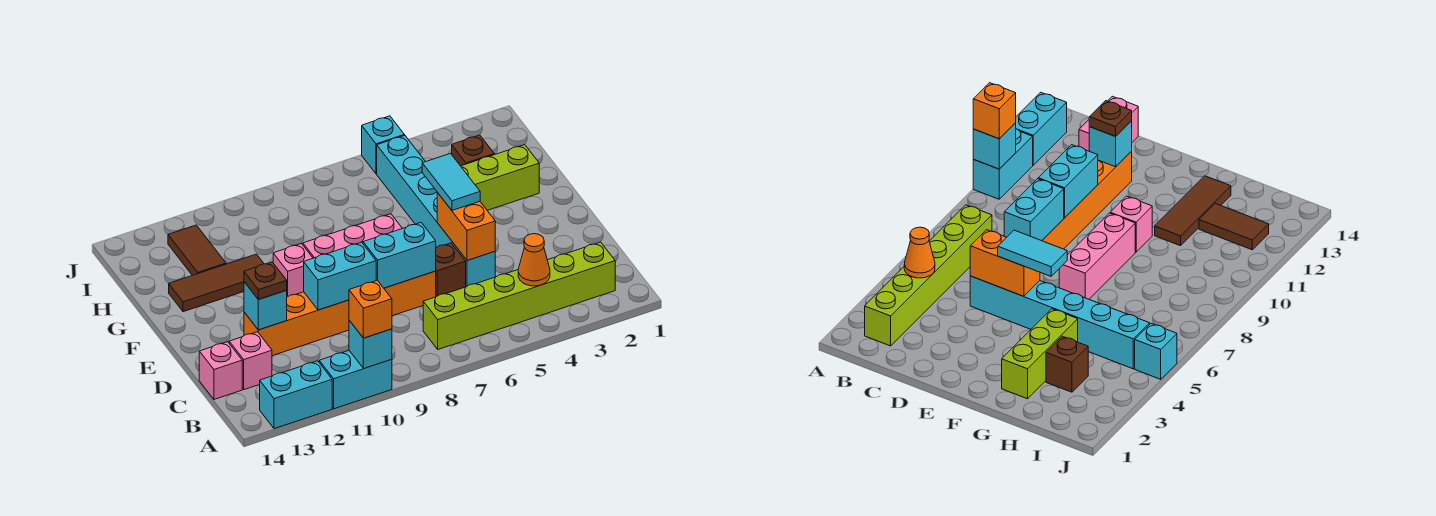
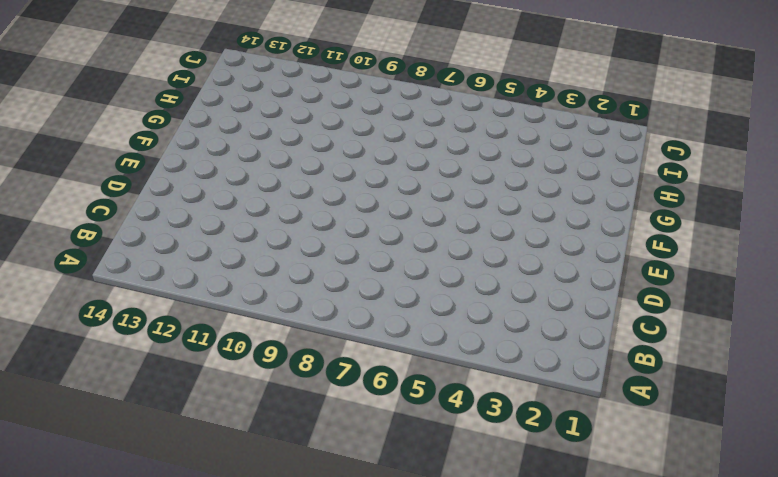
none -> cyan brick A10:A11 level 1
none -> cyan brick A12:A13 level 1
none -> lime brick B2:B7 level 1

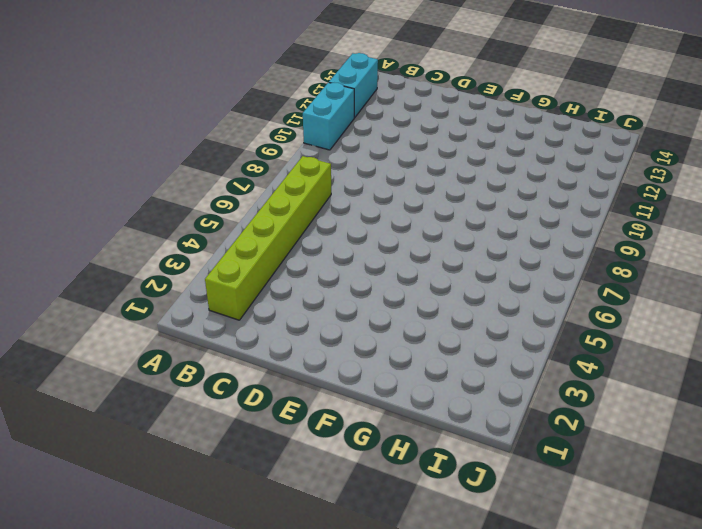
none -> pink brick C13 level 1
none -> pink brick C14 level 1
none -> cyan brick D5:I5 level 1

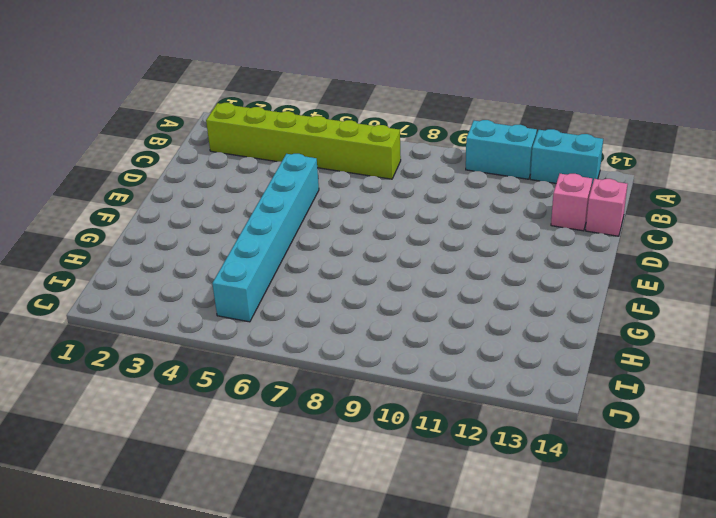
none -> brown brick D6 level 1
none -> orange brick D7:D12 level 1
none -> pink brick F7:F9 level 1

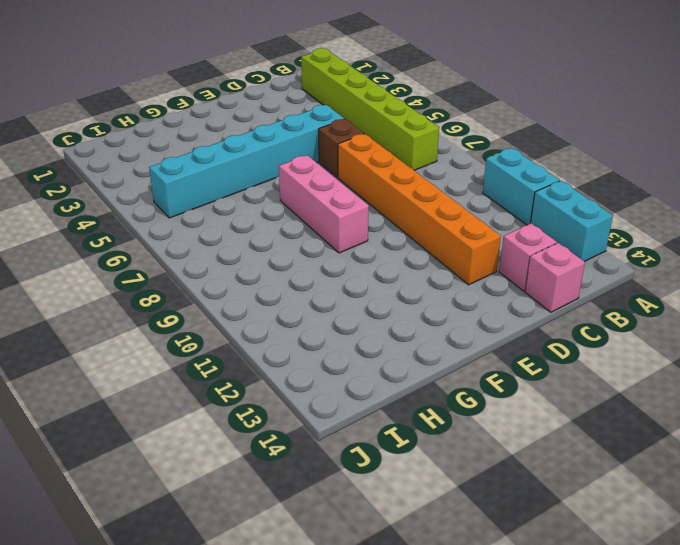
none -> pink brick F10 level 1
none -> lime brick G2:G4 level 1
none -> brown tile G11:G13 level 1

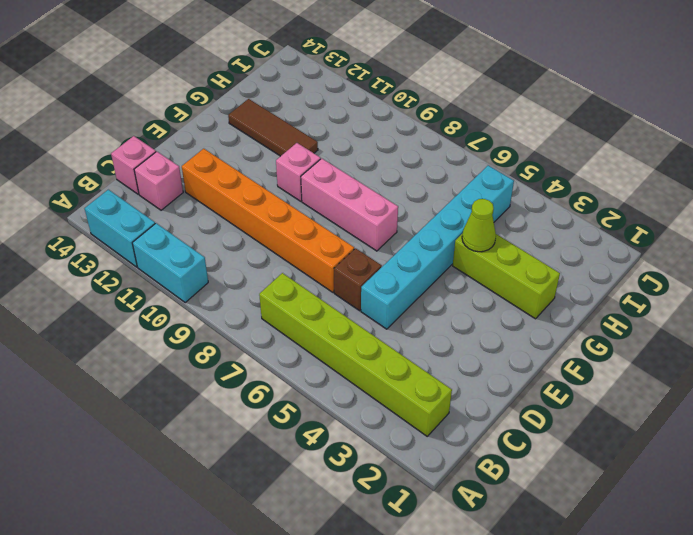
lime cone G4 level 2 -> none
none -> brown brick H3 level 1
none -> brown tile H12:I12 level 1
none -> cyan brick J5 level 1

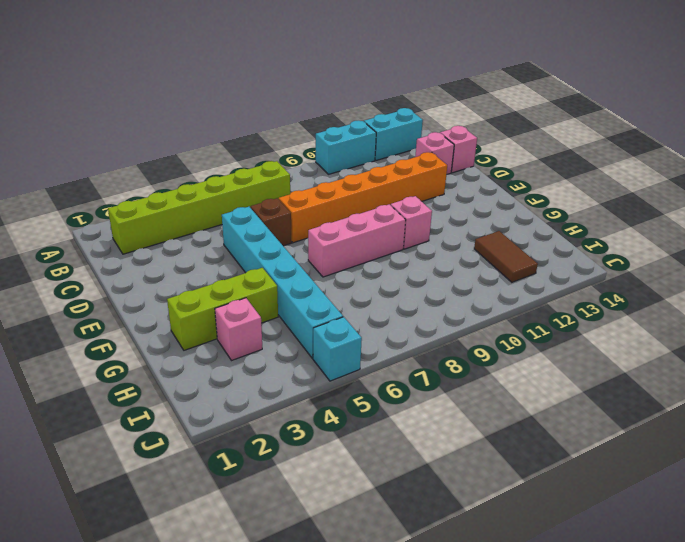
pink brick H3 level 1 -> brown brick H3 level 1
none -> brown tile G11:G13 level 1
none -> cyan brick A10 level 2
none -> orange cone B4 level 2

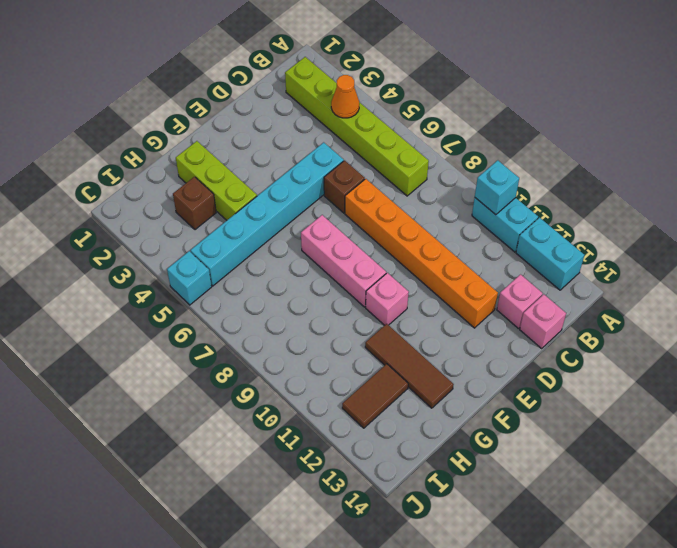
none -> orange brick D5:E5 level 2
none -> cyan brick D7:D8 level 2
none -> cyan brick D9:D10 level 2

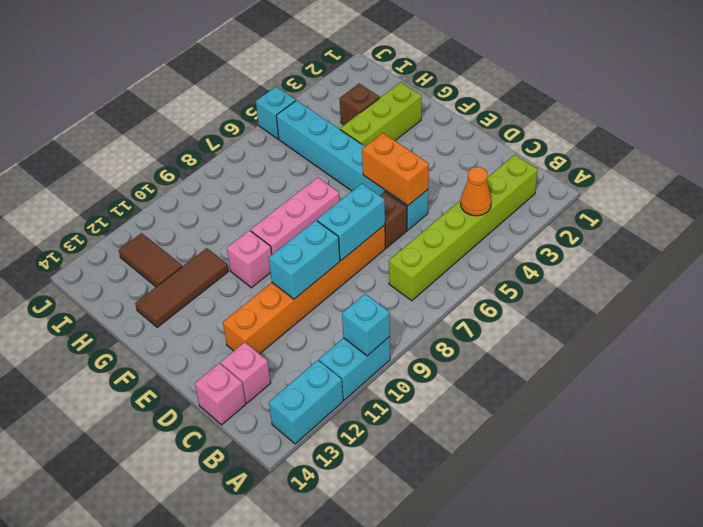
none -> cyan brick D12 level 2
none -> orange brick A10 level 3
none -> brown plate D12 level 3

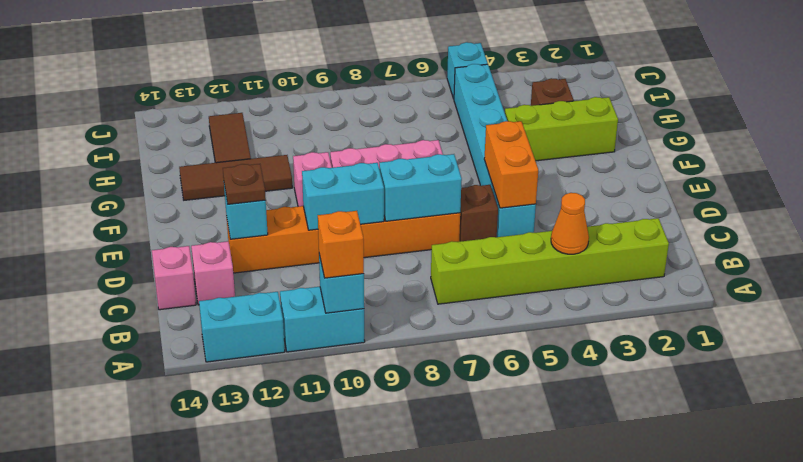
none -> cyan tile E5:F5 level 3

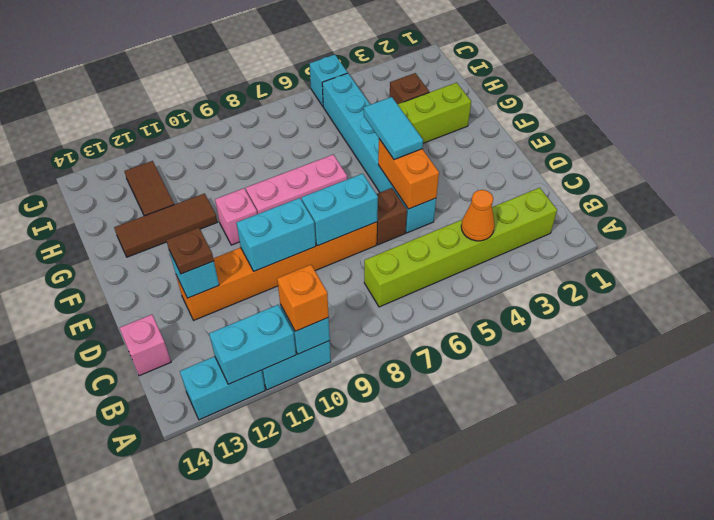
cyan brick A11:A12 level 2 -> none
none -> pink brick C13 level 1

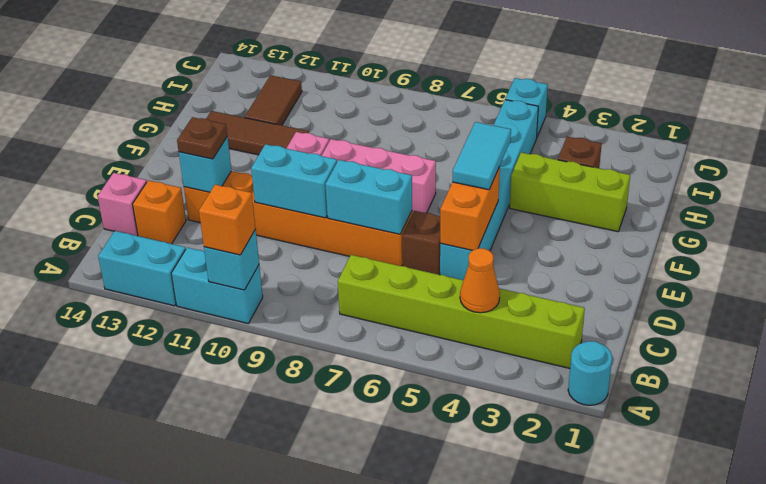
cyan round brick A1 level 1 -> none
orange brick C13 level 1 -> pink brick C13 level 1

